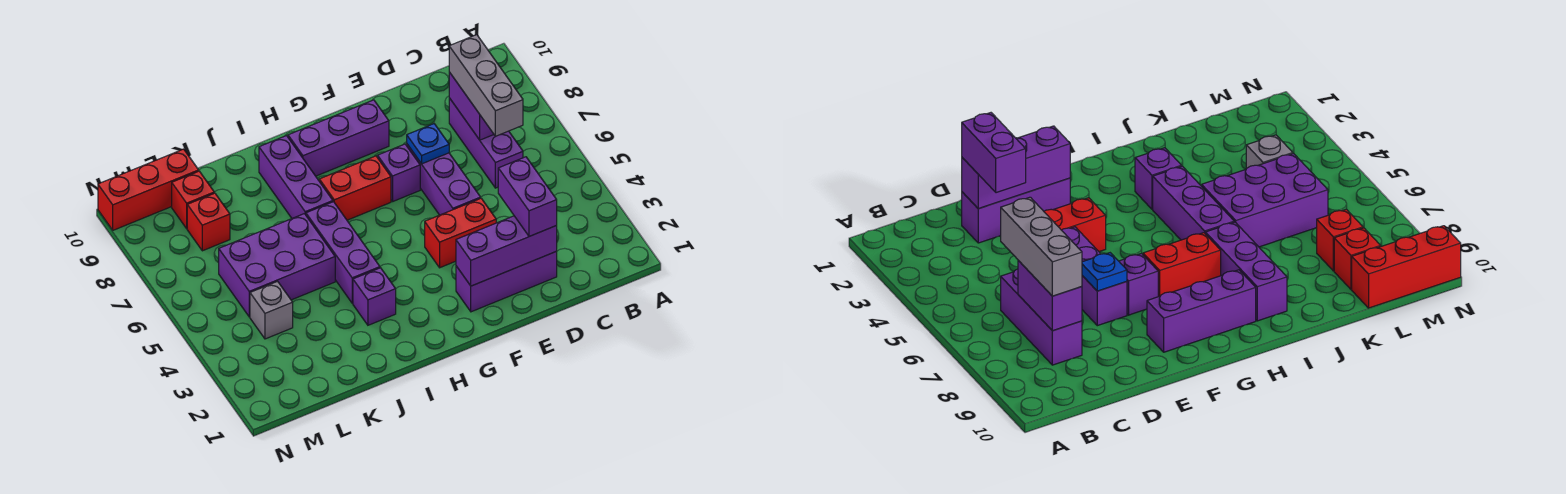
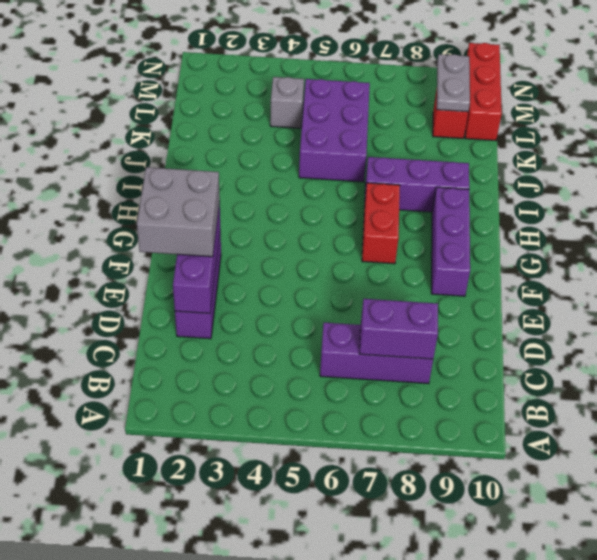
grey brick E1:F2 level 3 -> none
grey plate L9:M9 level 2 -> none
none -> red brick E4:F4 level 1
none -> purple brick E5:E7 level 1
none -> purple brick F7 level 1

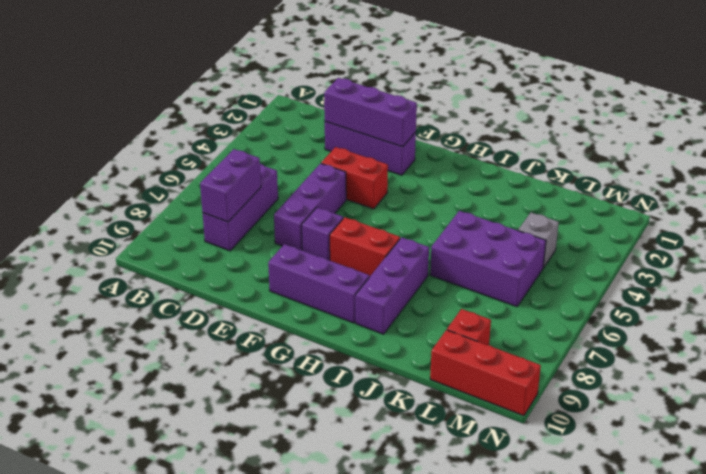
none -> purple brick I3 level 1
none -> purple brick I4:I6 level 1
none -> red brick L8 level 1

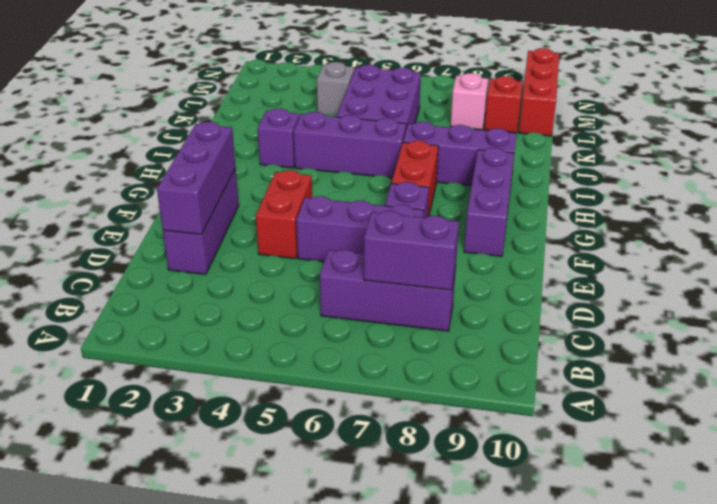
pink brick L8 level 1 -> red brick L8 level 1
none -> blue plate E7 level 2
none -> grey brick C6:C8 level 3
none -> purple brick D2:D3 level 3

